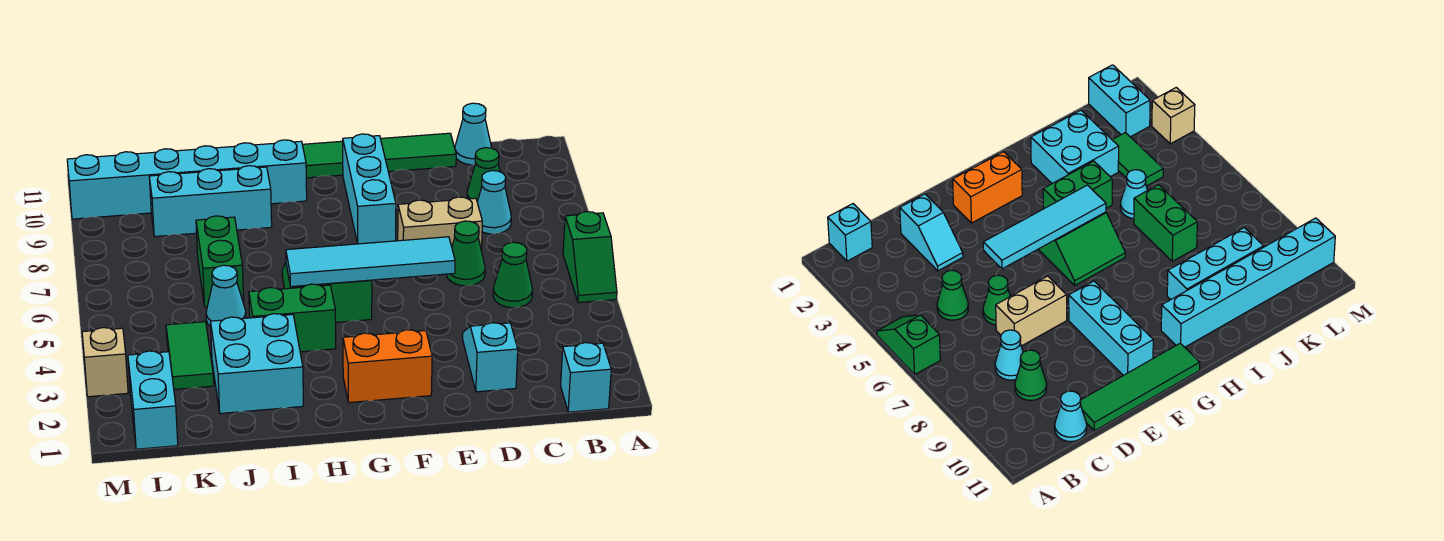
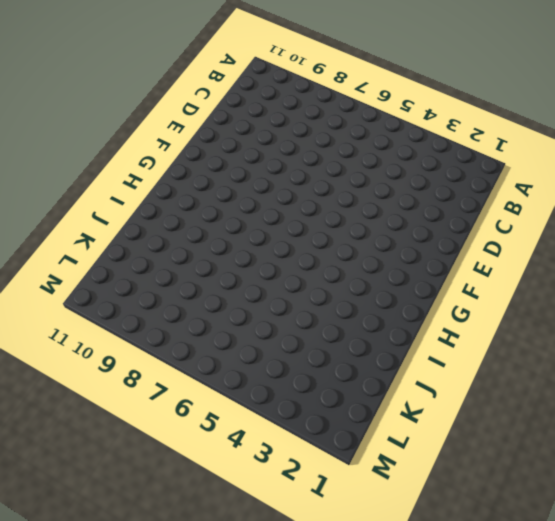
none -> green slope A5:A6 level 1 top 6
none -> cyan brick B1 level 1
none -> green cone C5 level 1

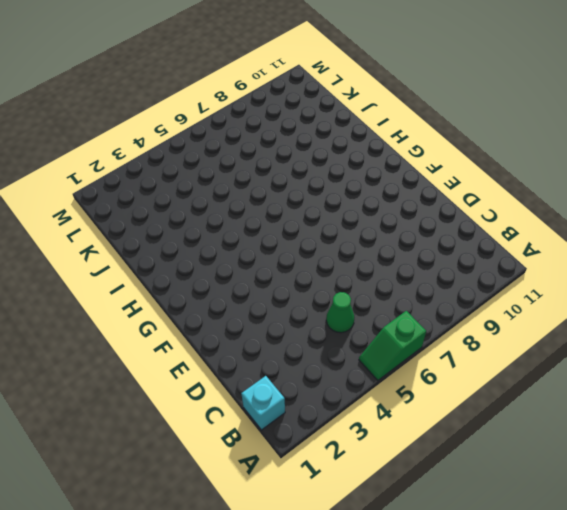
none -> cyan cone C8 level 1
none -> green cone C9 level 1
none -> cyan cone C11 level 1

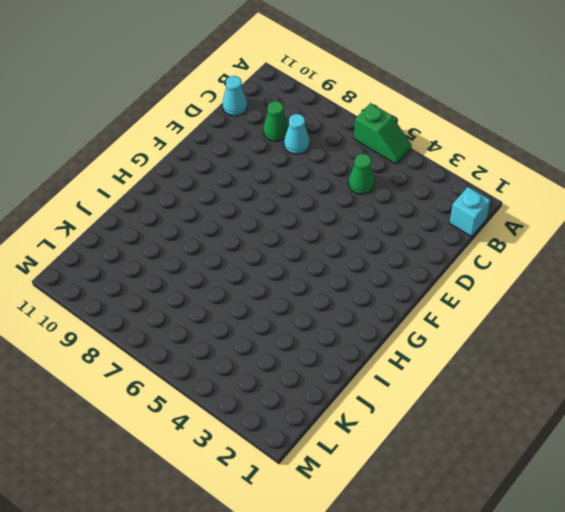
none -> cyan slope D2:D3 level 1 top 2
none -> green cone D6 level 1
none -> tan brick D7:E7 level 1

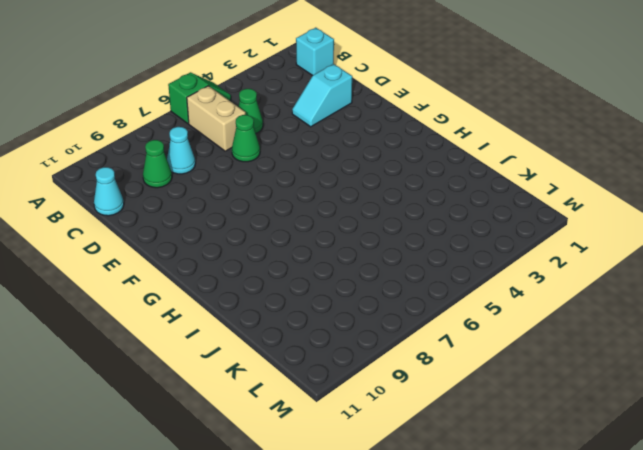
tan brick B6:C6 level 1 -> tan brick D7:E7 level 1
none -> green tile D11:G11 level 1
none -> orange brick F2:G2 level 1
none -> cyan brick F8:F10 level 1

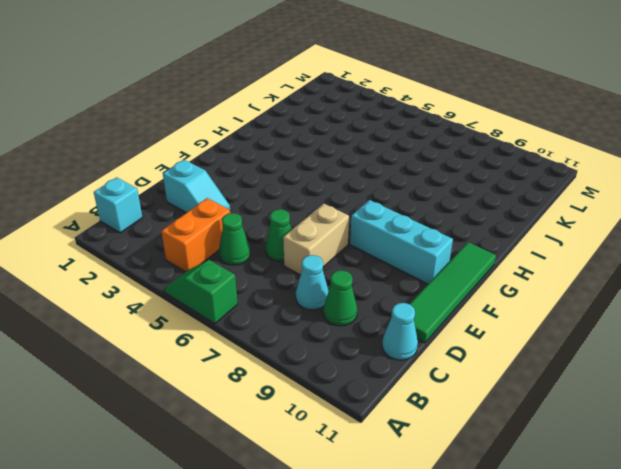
orange brick B4:C4 level 1 -> orange brick F2:G2 level 1
none -> green slope G5:H6 level 1 top 5
none -> green brick H4:I4 level 1
none -> cyan brick H10:M10 level 1

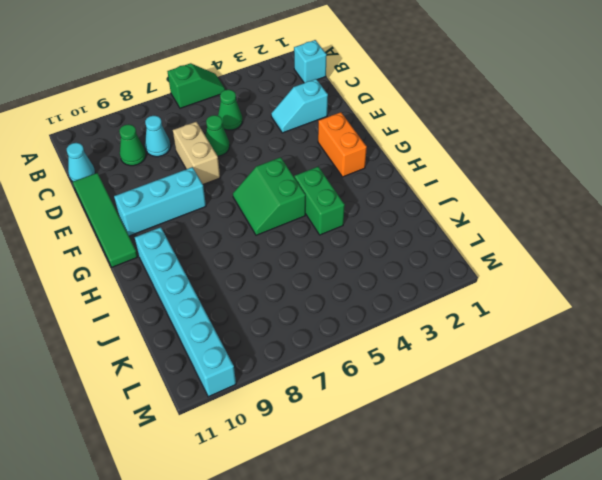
none -> cyan brick I2:J3 level 1
none -> cyan brick I9:K9 level 1
none -> cyan cone J5 level 1

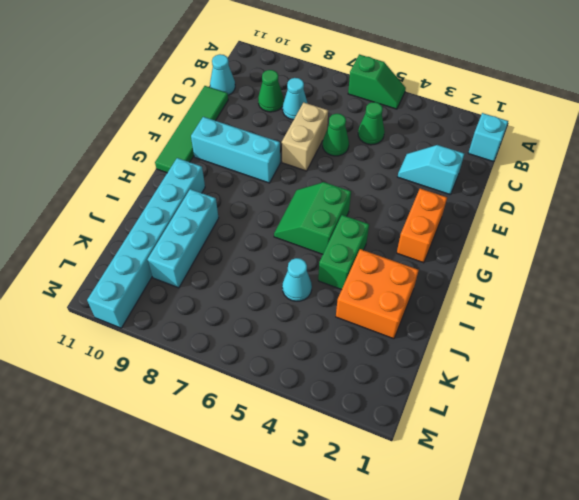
orange brick I2:J3 level 1 -> cyan brick I2:J3 level 1
none -> green brick J6:J7 level 1
none -> green tile K3:K4 level 1
none -> cyan brick L1:L2 level 1

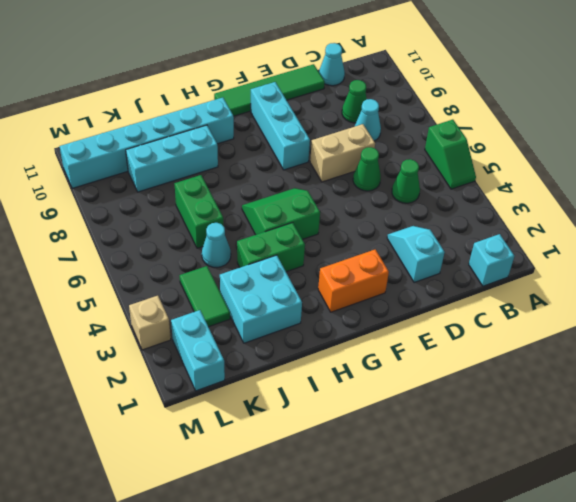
none -> cyan tile E5:H5 level 2

